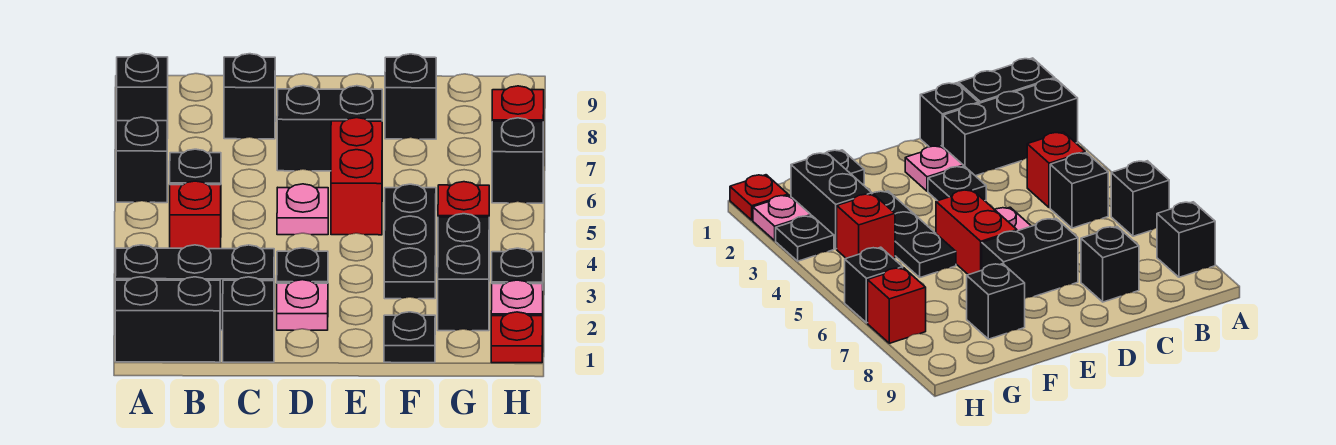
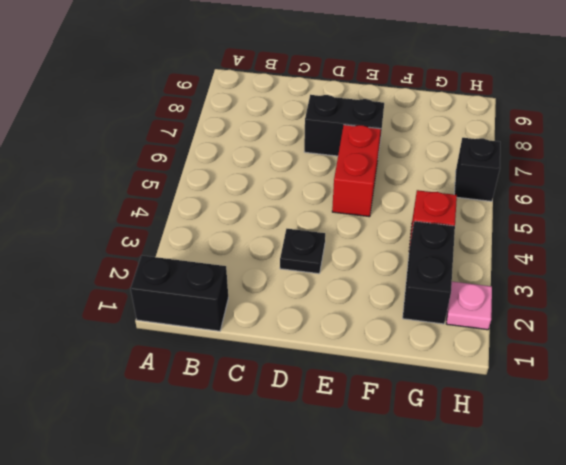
none -> black brick A2:C2 level 1
none -> black brick A6 level 1
none -> black brick A8 level 1

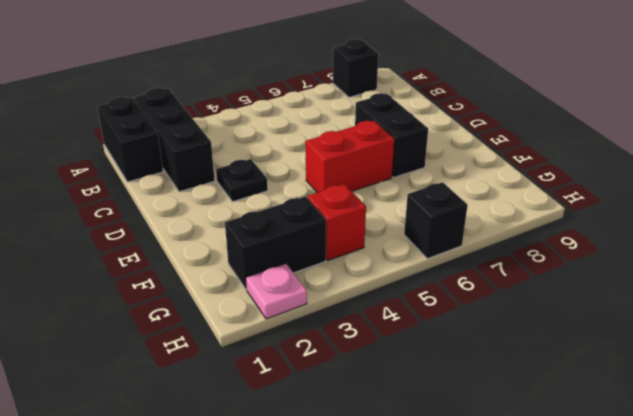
none -> black brick A6 level 1
none -> red brick B4 level 1
none -> black brick B5 level 1

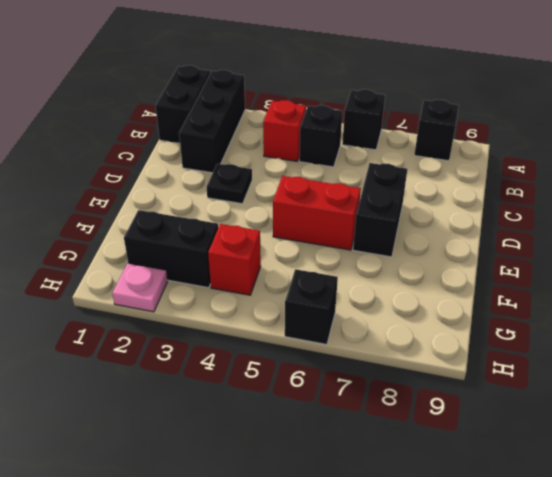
none -> black brick C1 level 1
none -> black brick C8 level 1
none -> pink plate D2 level 1

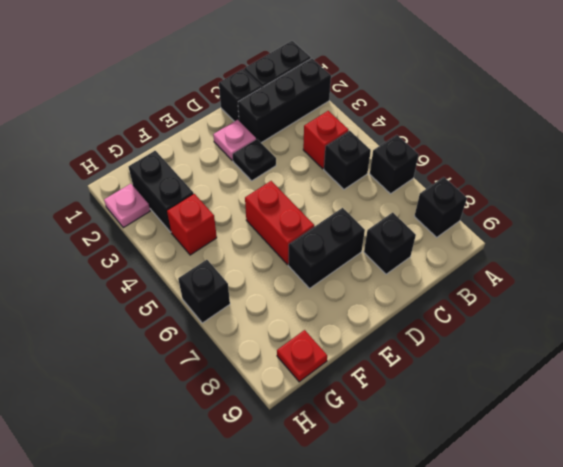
red plate G9 level 1 -> red plate H1 level 1
none -> pink plate D5 level 1
none -> black plate F1 level 1
none -> black plate F3:F5 level 1

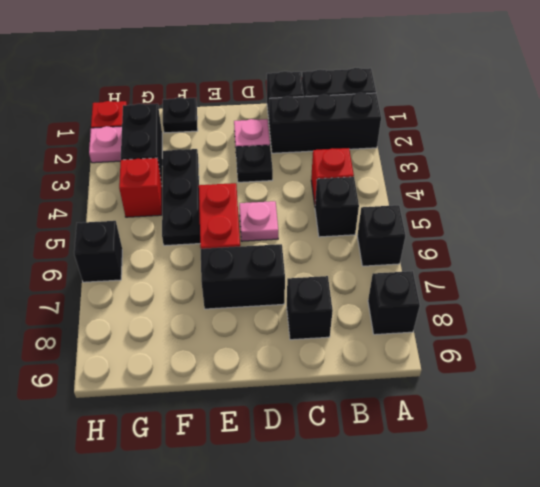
none -> black brick F8 level 1
none -> black plate H3 level 1
none -> red brick H7 level 1

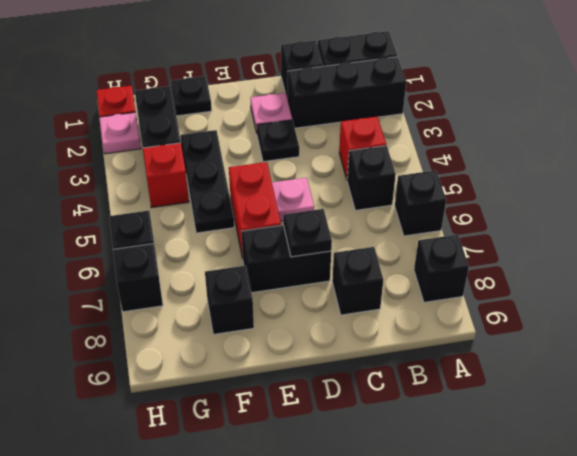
black plate D7 level 2 -> black plate H3 level 1
black brick H7 level 1 -> red brick H7 level 1

